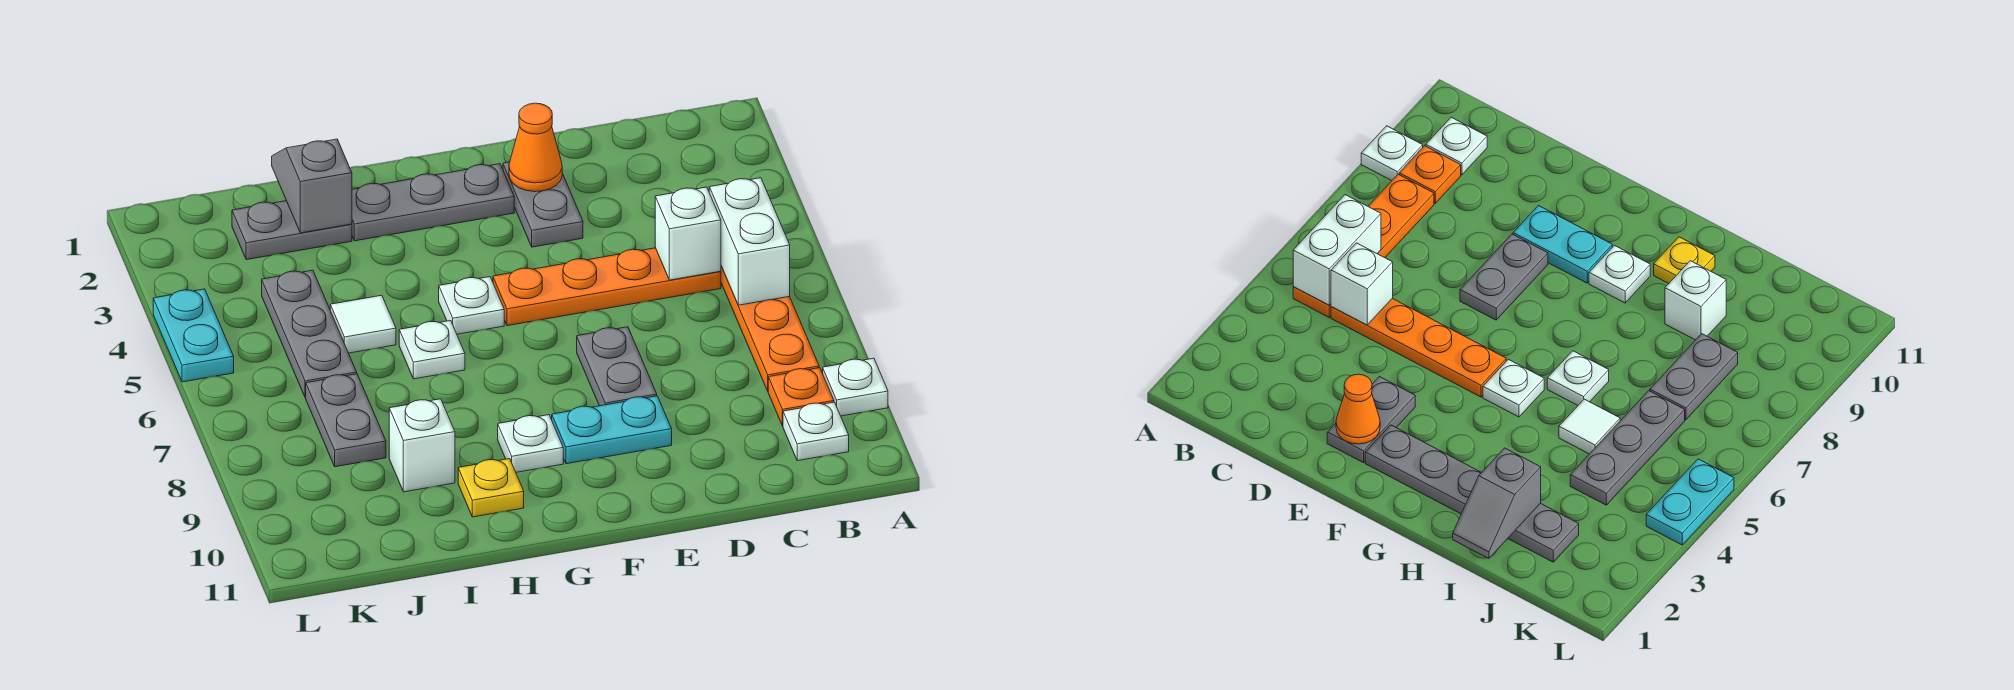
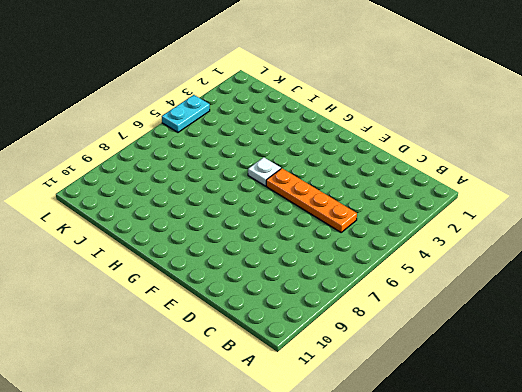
none -> white plate A9 level 1
none -> orange plate B5:B8 level 1
none -> orange plate B9 level 1

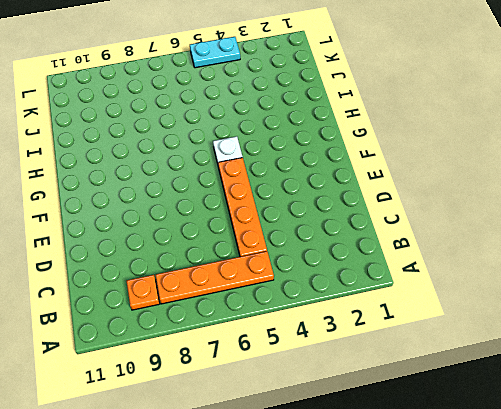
none -> white plate A9 level 1
none -> white plate B10 level 1
none -> grey plate E2:E3 level 1

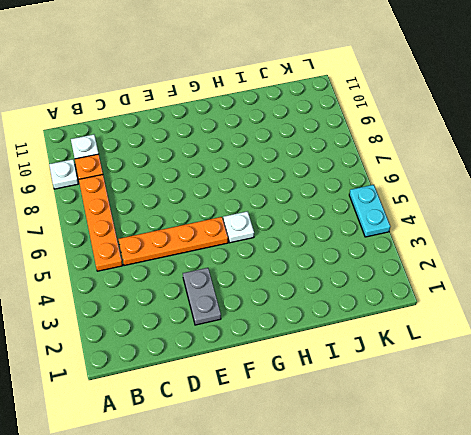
none -> grey plate E7:E8 level 1
none -> cyan plate E9:F9 level 1
none -> grey plate F2:H2 level 1

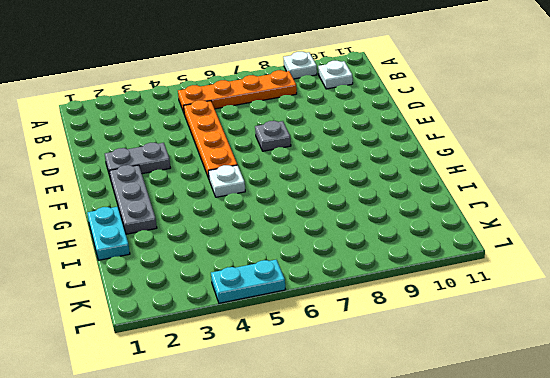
grey plate E7 level 1 -> grey plate E7:E8 level 1
cyan plate H1:I1 level 1 -> cyan plate E9:F9 level 1
none -> orange plate B9 level 1
none -> white plate G9 level 1
none -> white plate H6 level 1

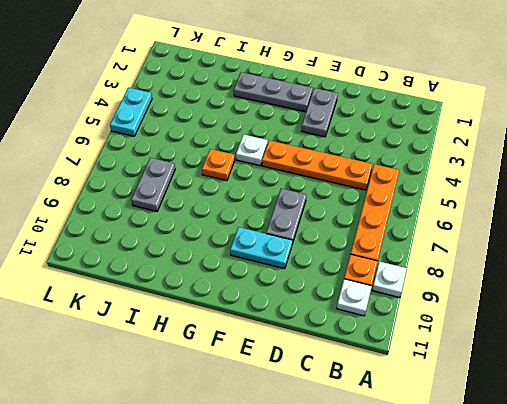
orange plate H6 level 1 -> white plate H6 level 1
none -> white plate G9 level 1
none -> yellow plate H10 level 1
none -> grey plate I2:J2 level 1

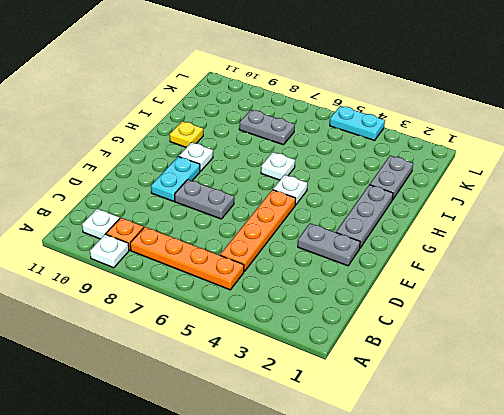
none -> white tile I5 level 1
none -> white brick I9 level 1
none -> grey plate J4:J6 level 1

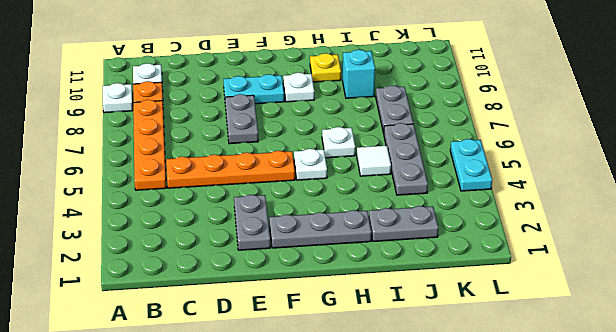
cyan brick I9 level 1 -> white brick I9 level 1
none -> white brick B5:B6 level 2
none -> white brick C5 level 2
none -> orange cone E2 level 2

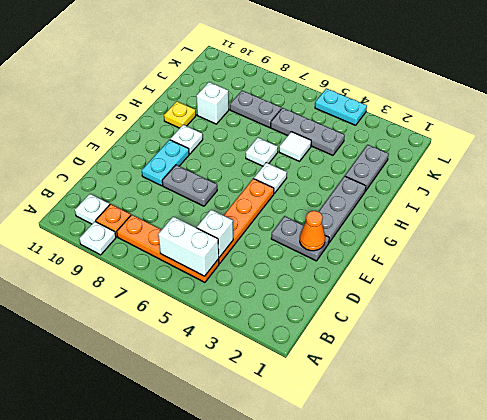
none -> grey slope I1:I2 level 2 top 2

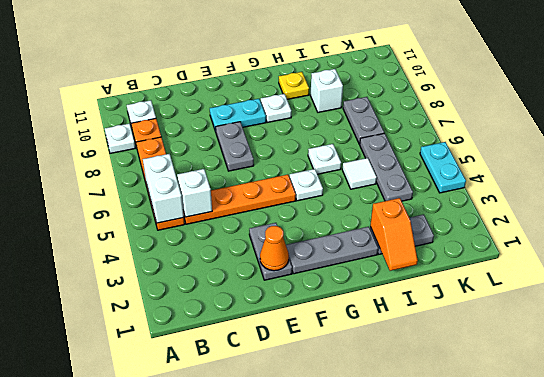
orange slope I1:I2 level 2 top 2 -> grey slope I1:I2 level 2 top 2

